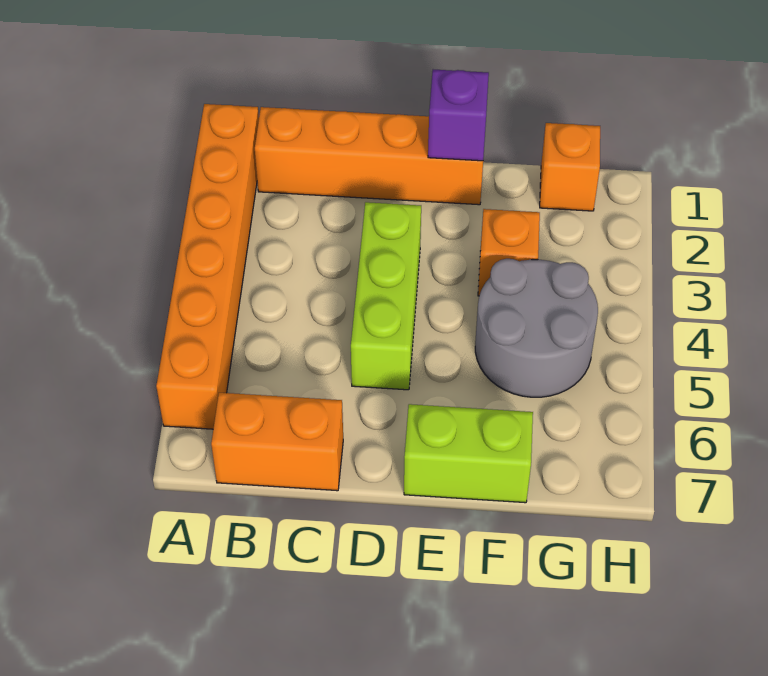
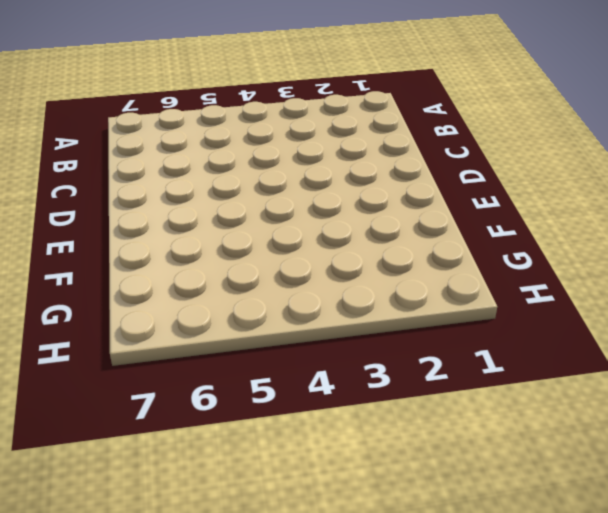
none -> orange brick A1:A6 level 1
none -> orange brick B1:E1 level 1

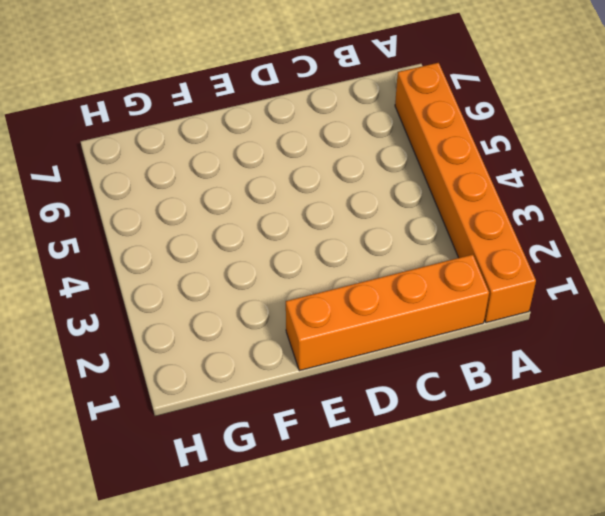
none -> orange brick B7:C7 level 1
none -> lime brick D3:D5 level 1

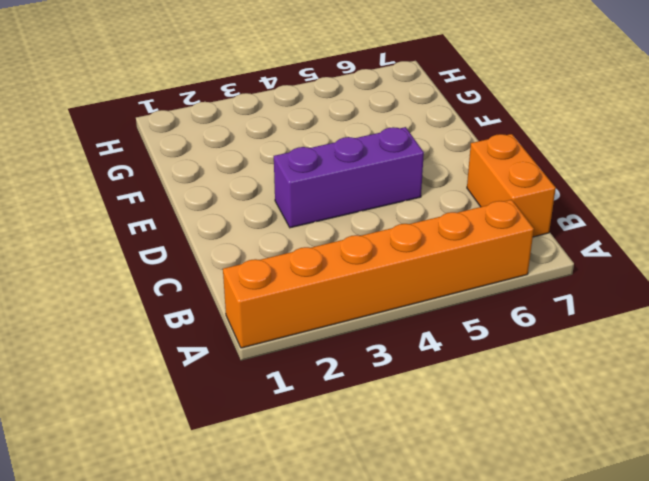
purple brick D3:D5 level 1 -> lime brick D3:D5 level 1
none -> orange brick B1:E1 level 1
none -> lime brick E7:F7 level 1

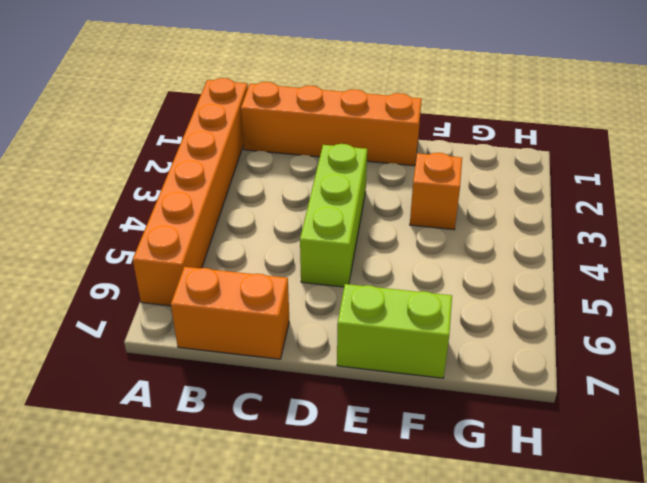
none -> grey round brick F4:G5 level 1
none -> orange brick G1 level 1

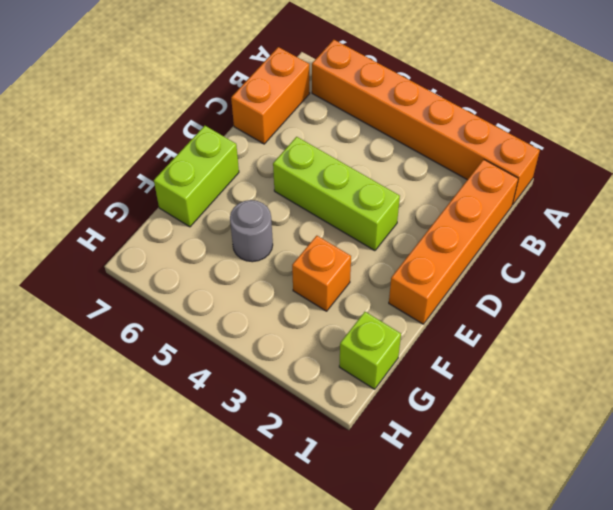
grey round brick F5 level 1 -> grey round brick F4:G5 level 1
lime brick G1 level 1 -> orange brick G1 level 1
none -> purple brick E1 level 2

